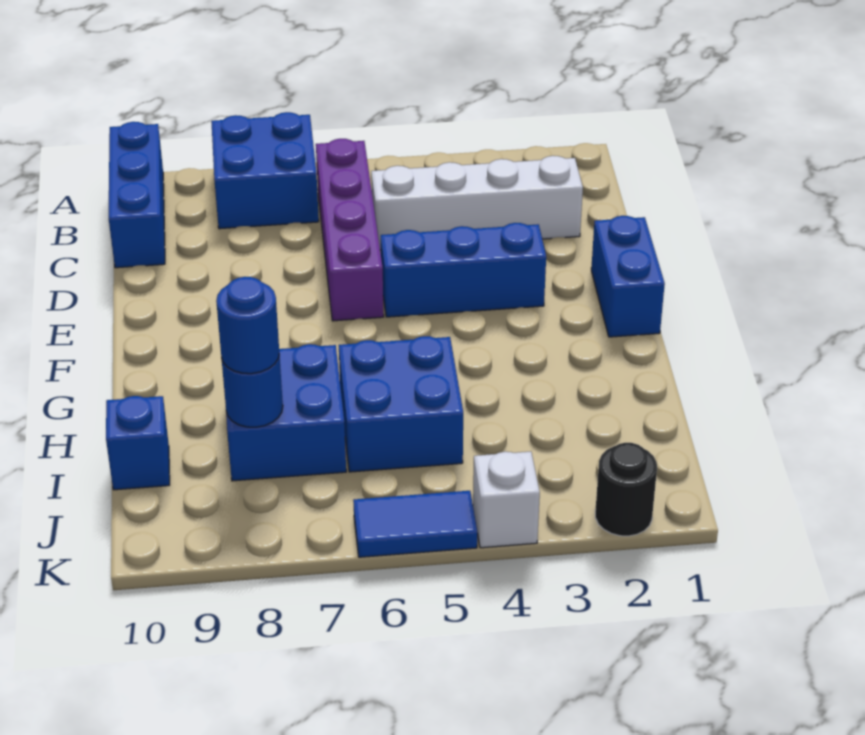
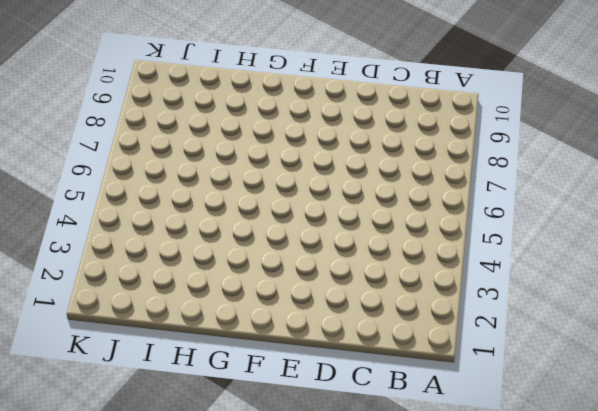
none -> blue brick A7:B8 level 1
none -> blue brick A10:C10 level 1
none -> purple brick B6:E6 level 1

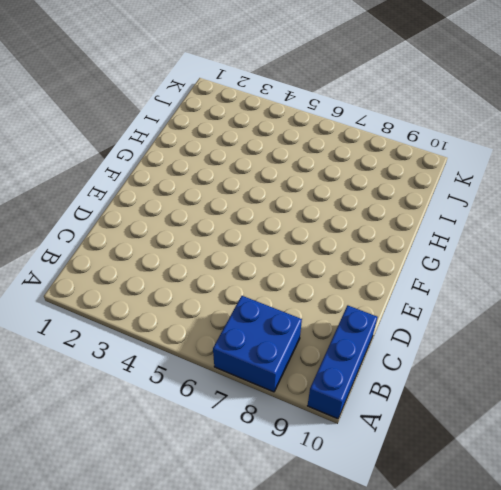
none -> purple brick B6:E6 level 1
none -> white brick C2:C5 level 1
none -> blue brick E1:F1 level 1

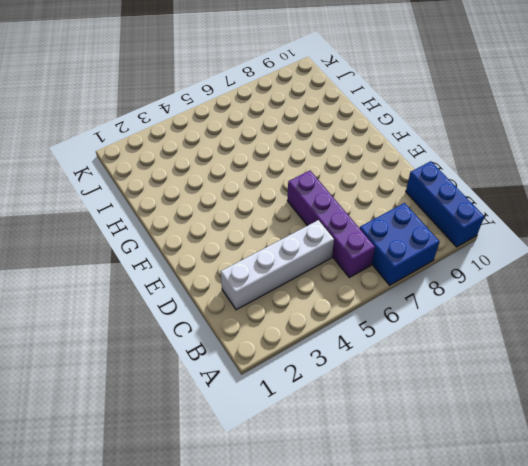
none -> blue brick E1:F1 level 1
none -> blue brick E3:E5 level 1
none -> blue brick H5:I6 level 1

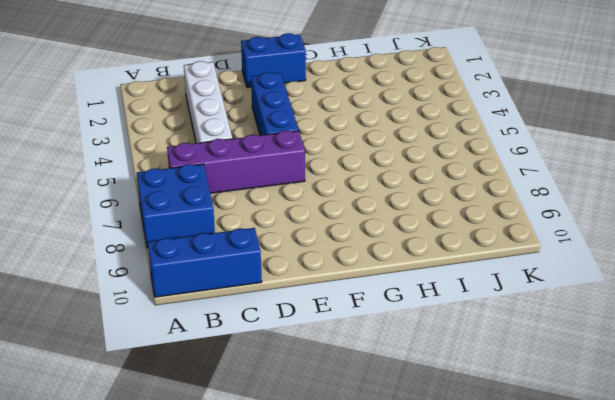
none -> blue brick H5:I6 level 1
none -> blue brick H7:I8 level 1
none -> blue brick I10 level 1

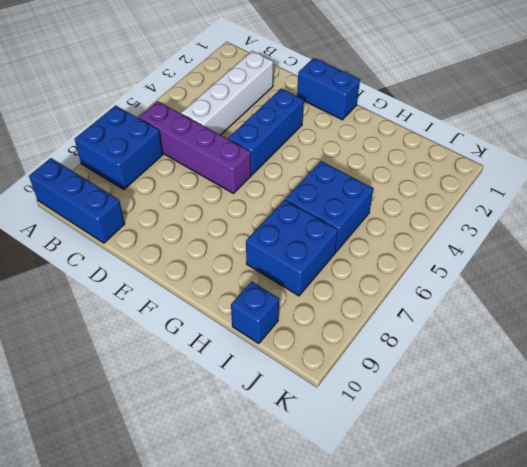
none -> black round brick K2 level 1
none -> white brick K4 level 1
none -> blue tile K5:K6 level 1

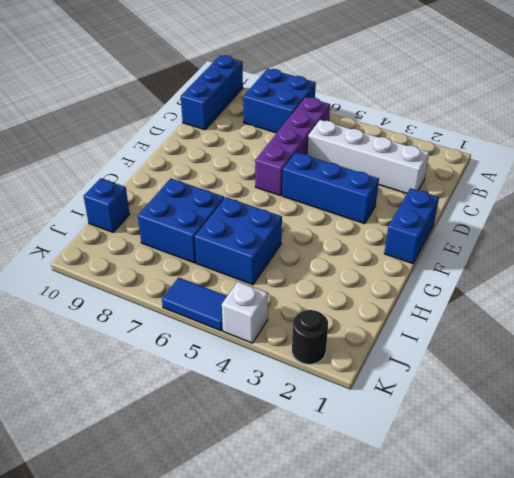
none -> blue round brick I8 level 2
none -> blue round brick I8 level 3

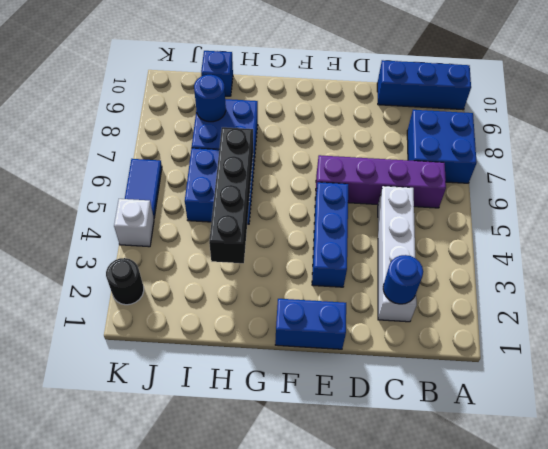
blue round brick C2 level 2 -> blue round brick I8 level 3
black brick H3:H6 level 2 -> none

